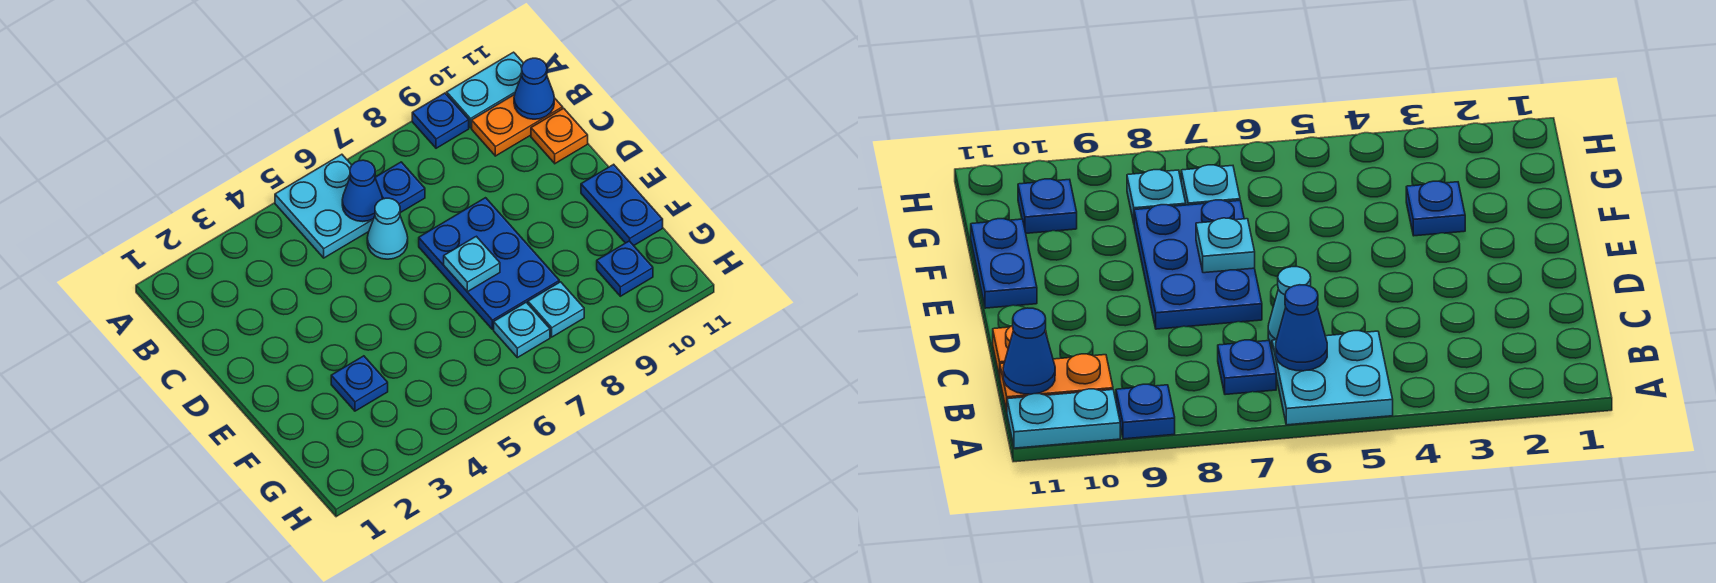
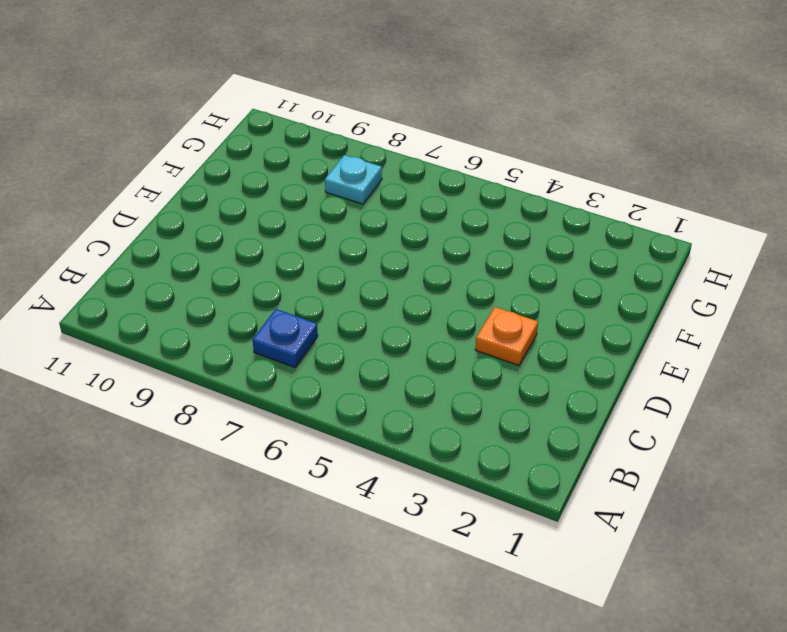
orange plate D3 level 1 -> orange plate C11 level 1
none -> cyan plate A5:B6 level 1
none -> blue plate A9 level 1
none -> cyan plate A10:A11 level 1

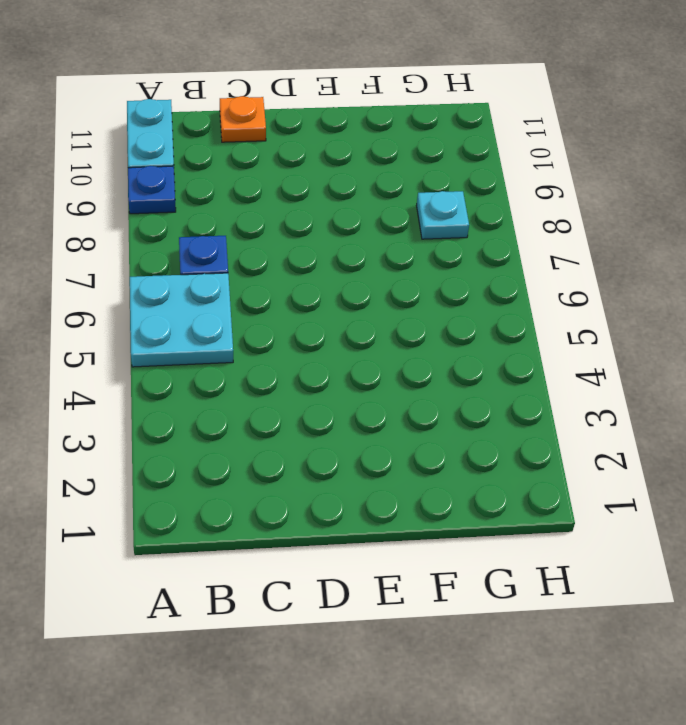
none -> orange plate B10:B11 level 1
none -> cyan cone C6 level 1
none -> blue plate D7:F8 level 1

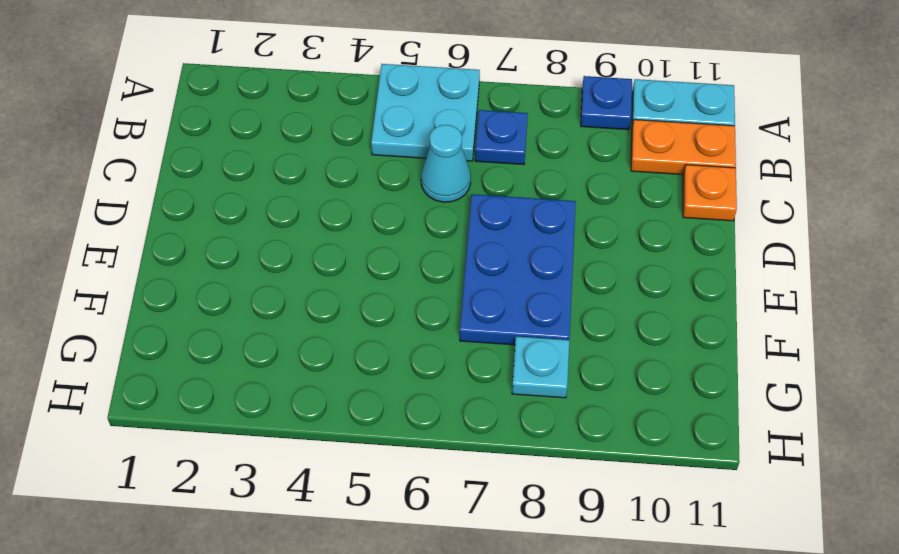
none -> blue plate E11:F11 level 1
none -> blue plate F3 level 1
none -> cyan plate G7 level 1

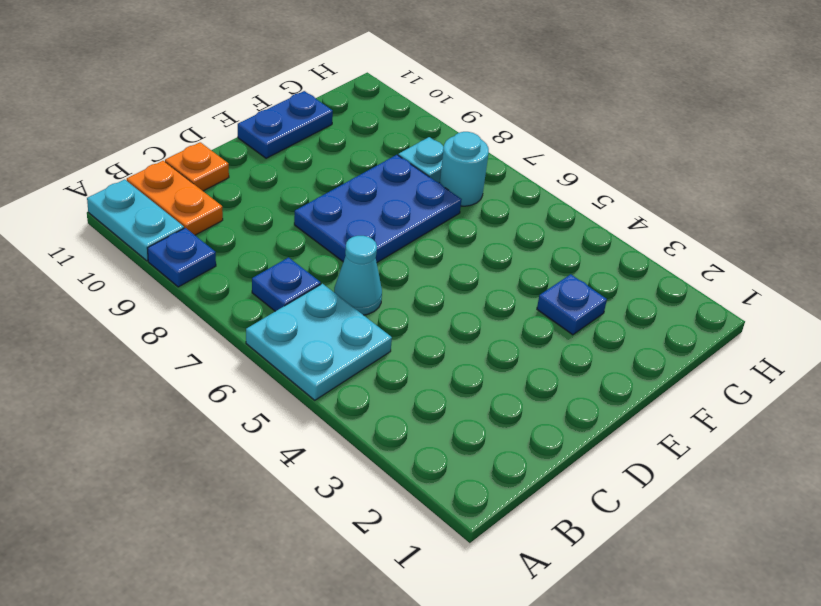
cyan round brick G7 level 1 -> cyan plate G7 level 1
none -> blue plate G10 level 1
none -> blue cone B6 level 2
none -> blue cone B11 level 2

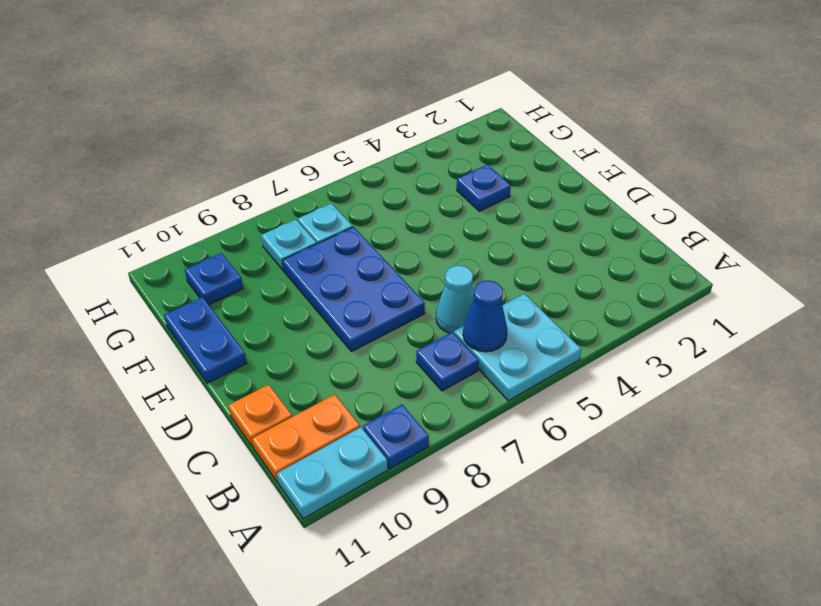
none -> blue cone B11 level 2
none -> cyan plate E7 level 2

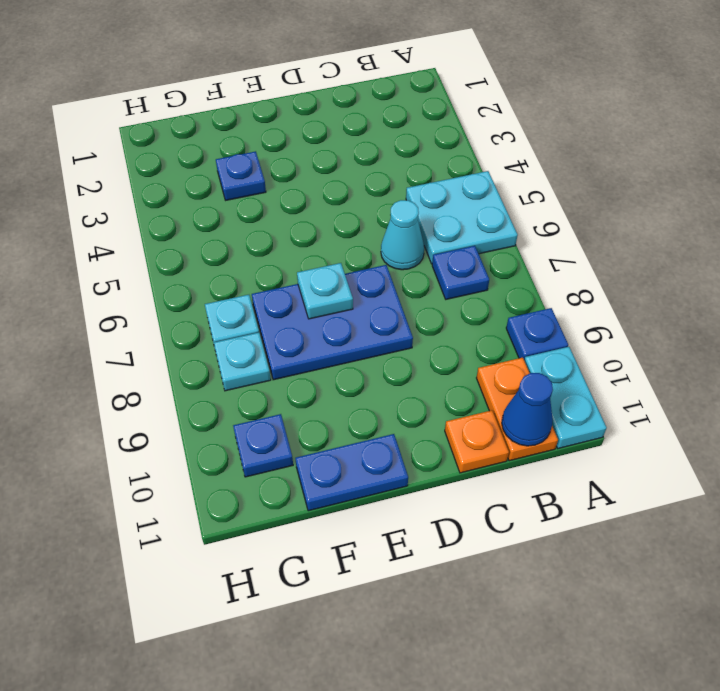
none -> blue cone B6 level 2

